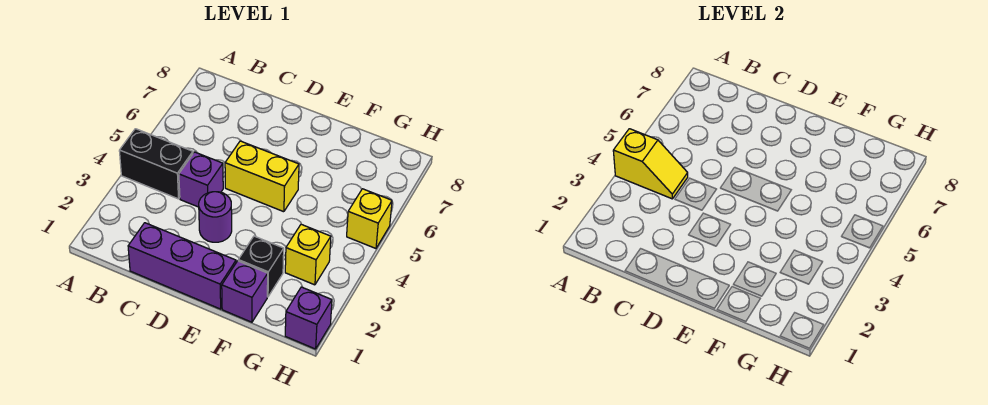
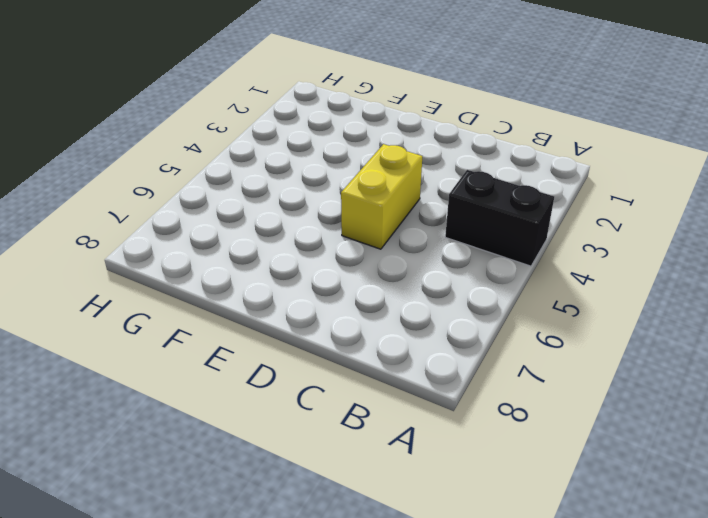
yellow brick D4:D5 level 1 -> yellow brick D5:E5 level 1
none -> purple brick C1:E1 level 1
none -> purple brick C4 level 1

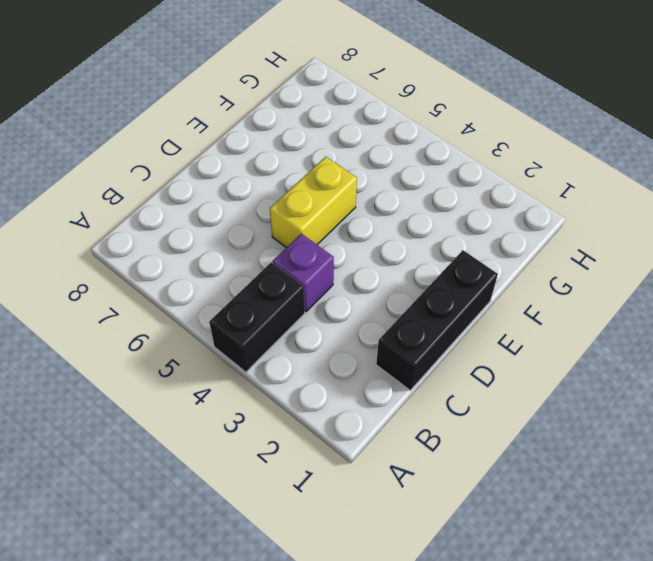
black brick C1:E1 level 1 -> purple brick C1:E1 level 1
none -> purple round brick D3 level 1
none -> purple brick F1 level 1

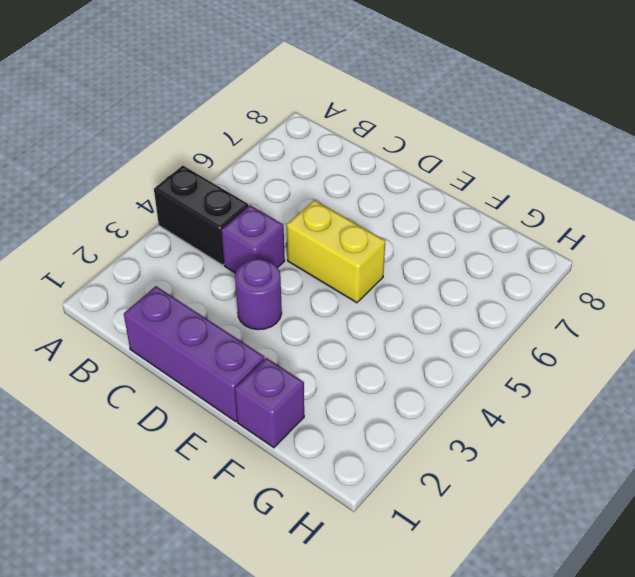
none -> black brick F2 level 1
none -> yellow brick G3 level 1

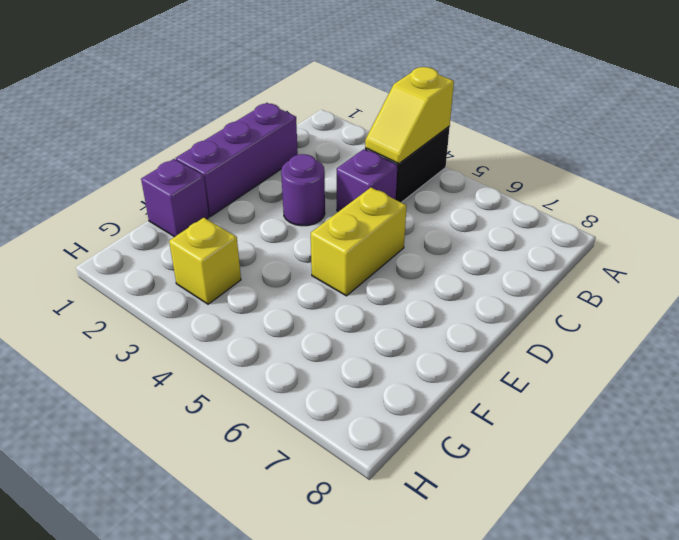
none -> black brick F2 level 1
none -> purple brick H1 level 1

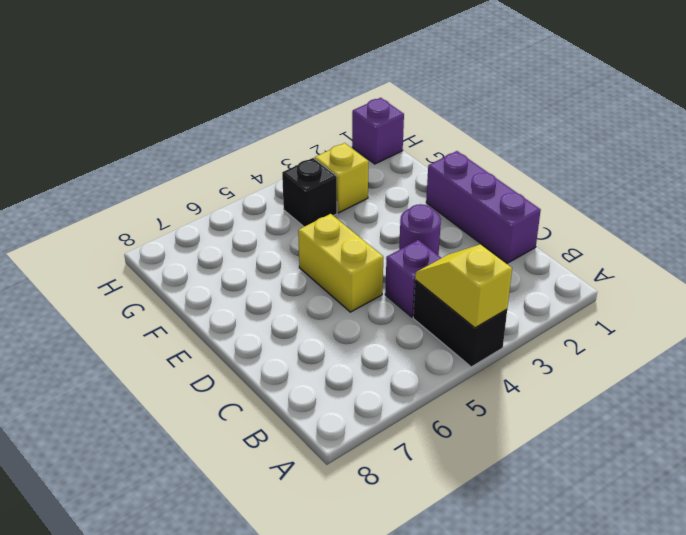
black brick G4 level 1 -> black brick F2 level 1
none -> purple brick F1 level 1
none -> yellow brick H5 level 1

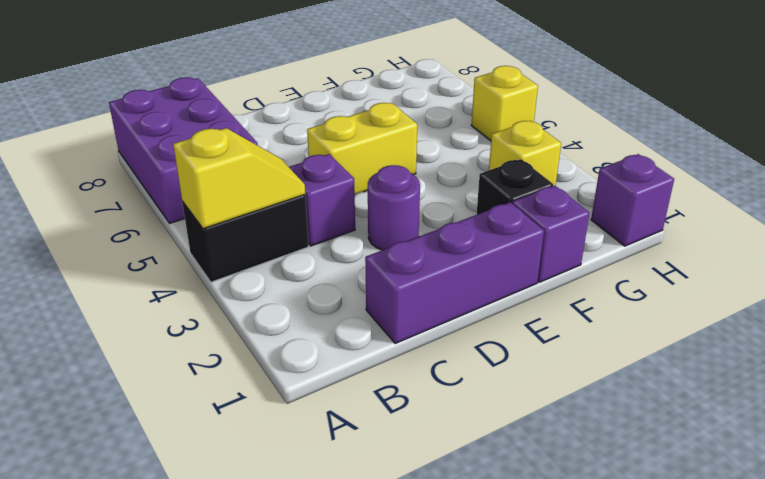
purple brick A6:B8 level 1 -> none

